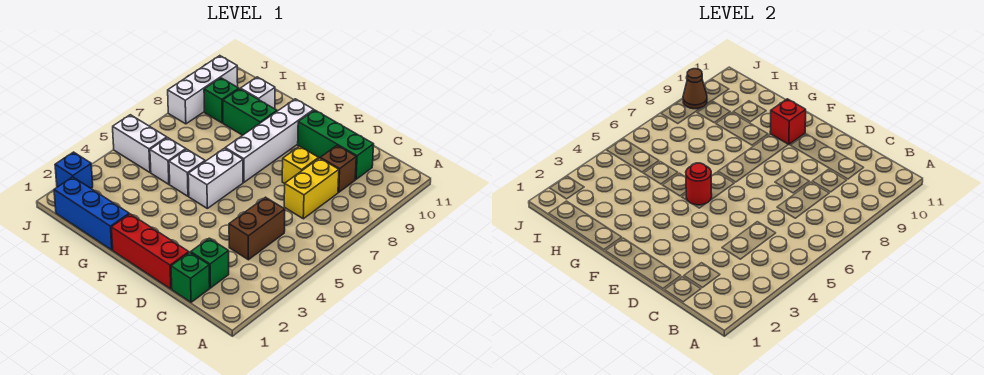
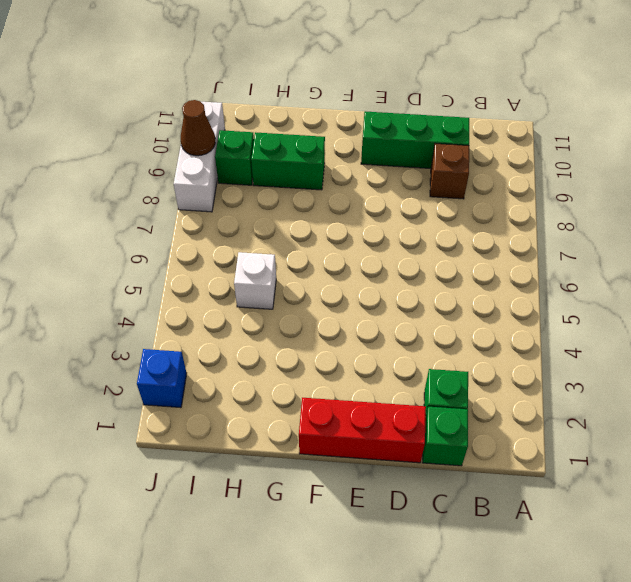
none -> brown brick C4:C5 level 1
none -> yellow brick C7:C8 level 1
none -> yellow brick D8 level 1

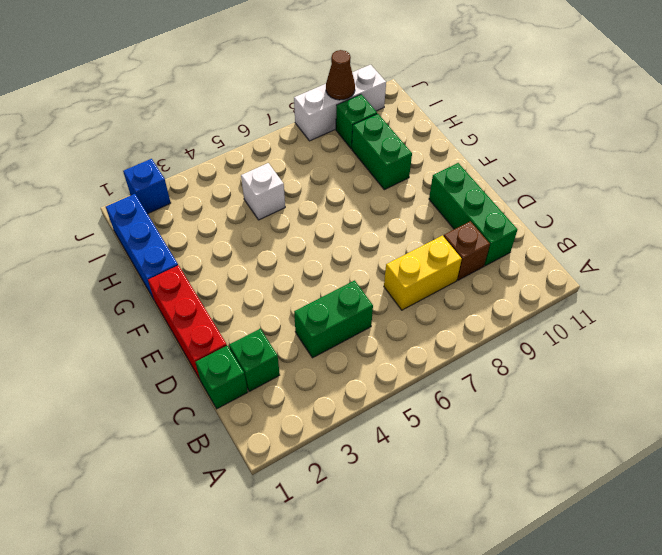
green brick C4:C5 level 1 -> brown brick C4:C5 level 1
none -> yellow brick D8 level 1
none -> white brick F5:F6 level 1
none -> white brick F7:F10 level 1

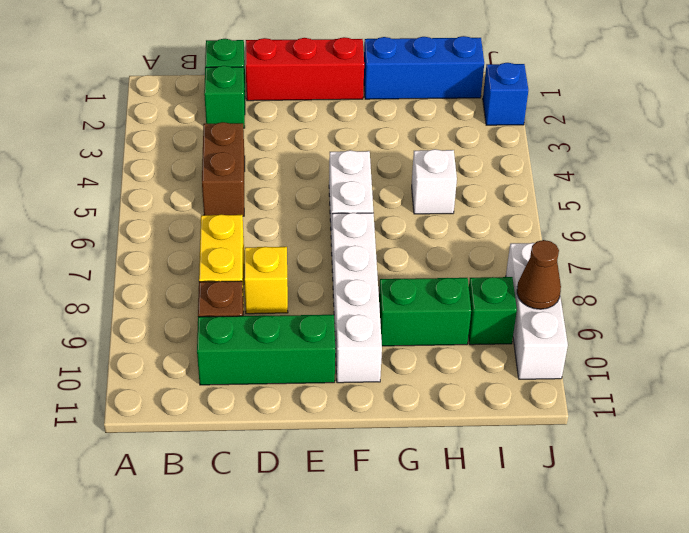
none -> white brick G5 level 1
none -> white brick H10 level 1
none -> white brick I5:J5 level 1

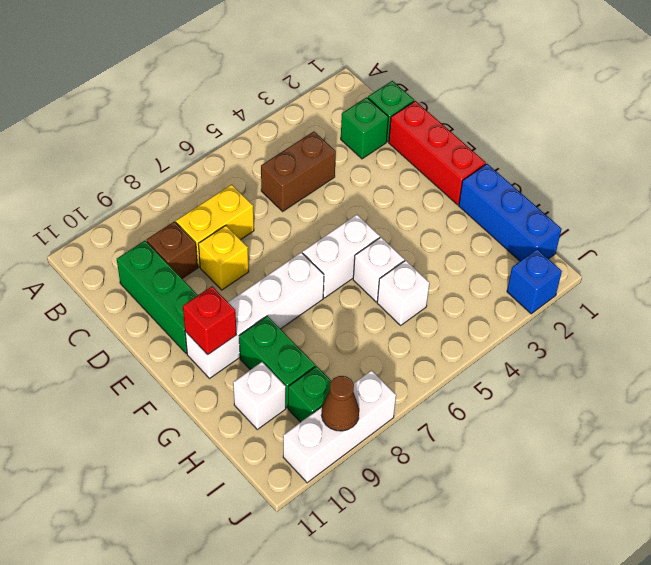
none -> white brick I5:J5 level 1
none -> red round brick F5 level 2

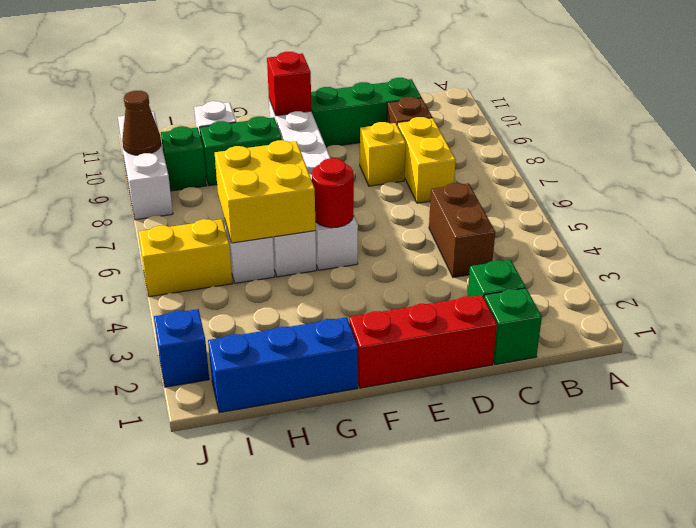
yellow brick G5:H6 level 2 -> none
yellow brick I5:J5 level 1 -> white brick I5:J5 level 1

